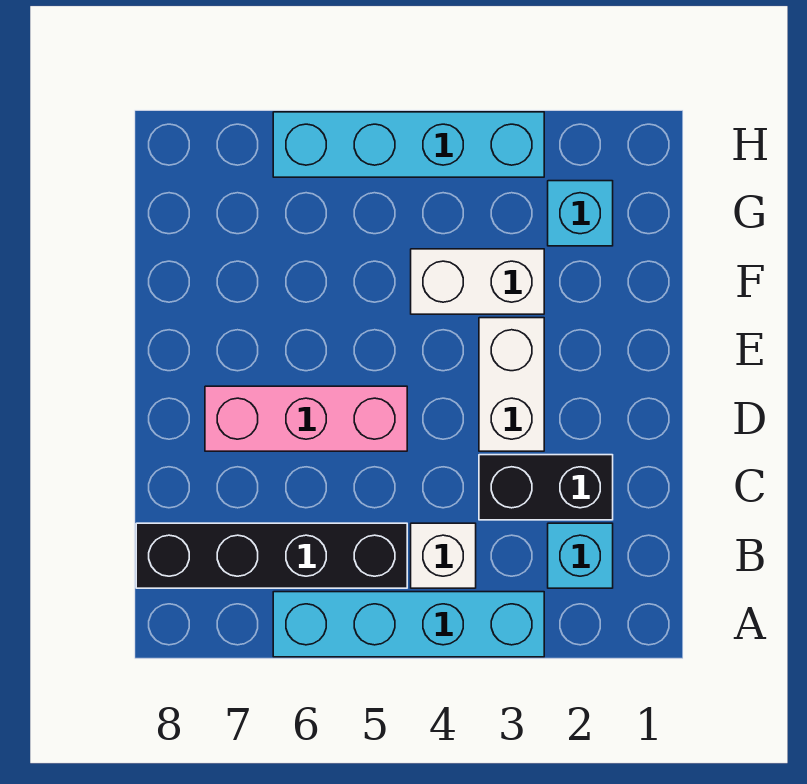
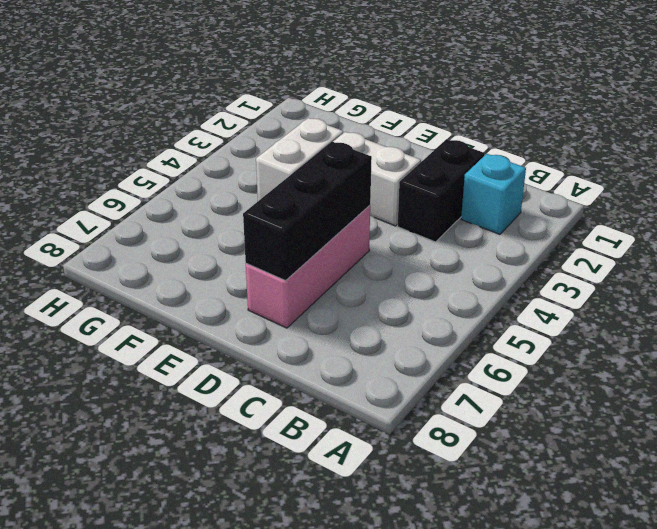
black brick D5:D7 level 2 -> none
none -> cyan brick A3:A6 level 1
none -> white brick B4 level 1

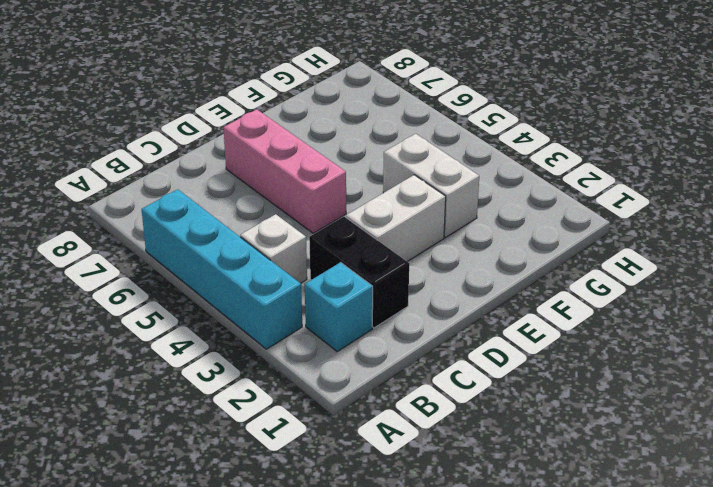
none -> black brick B5:B8 level 1
none -> cyan brick G2 level 1

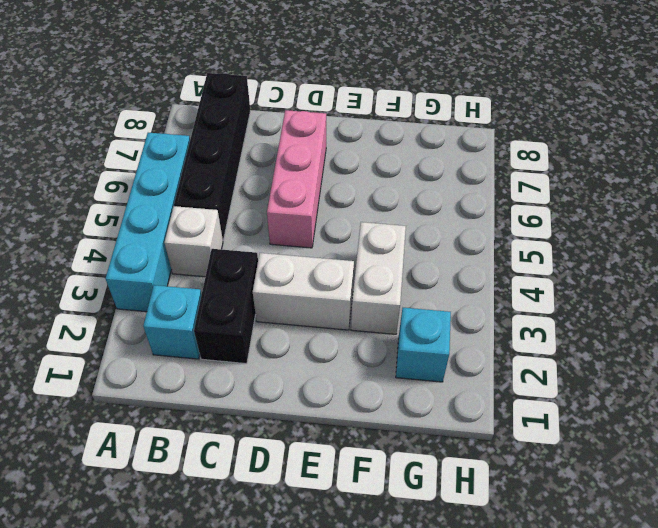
none -> cyan brick H3:H6 level 1

